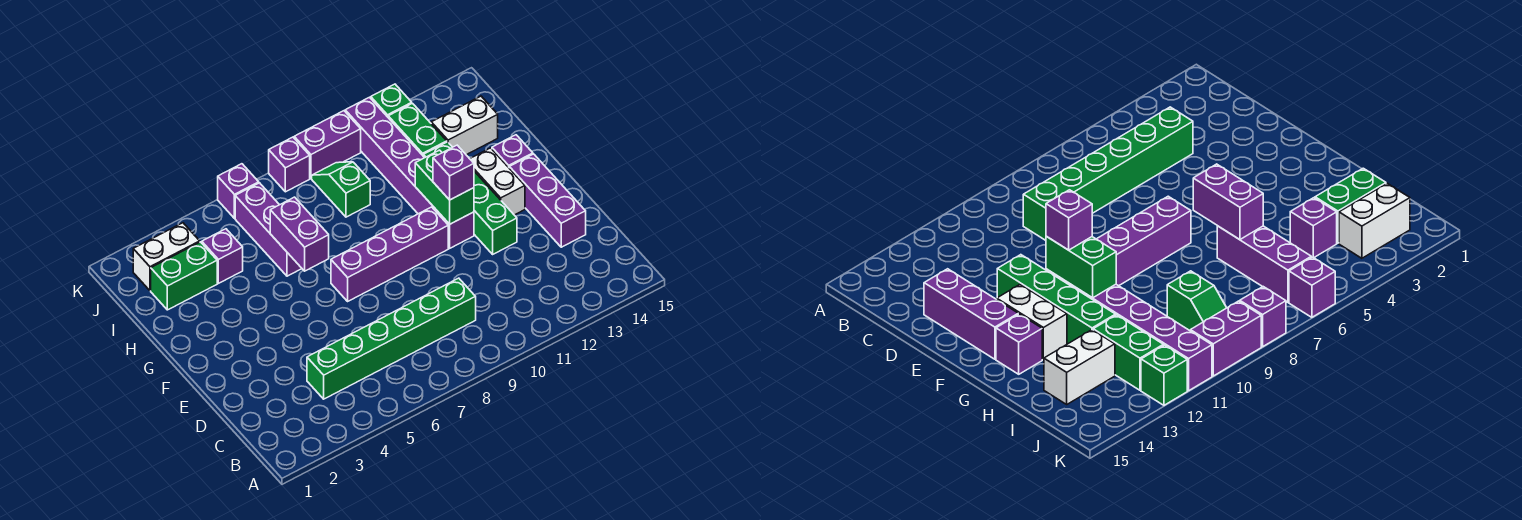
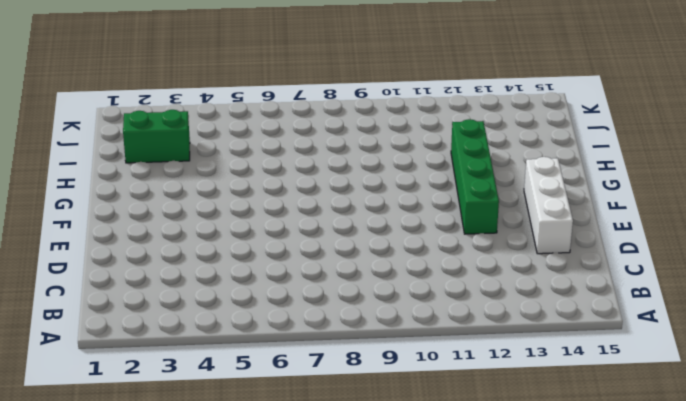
white brick D14:F14 level 1 -> purple brick D14:F14 level 1
none -> green brick C4:C9 level 1
none -> purple brick F7:F10 level 1
none -> purple brick F11:K11 level 1

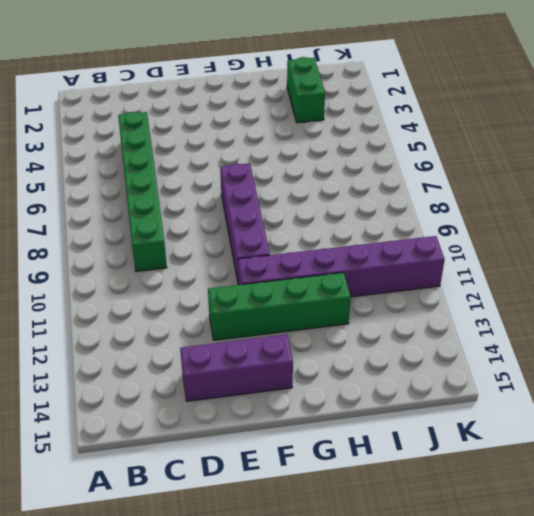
none -> white brick F13:G13 level 1
none -> purple brick G14 level 1
none -> purple brick H6:J6 level 1

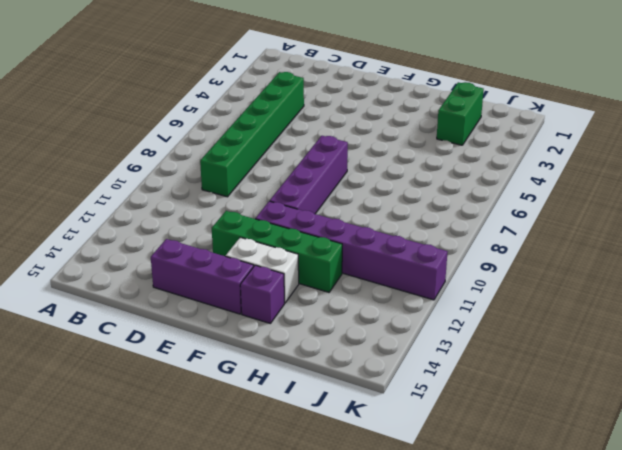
none -> purple brick H6:J6 level 1
none -> purple brick I4 level 1
none -> green slope I9:J9 level 1 top I

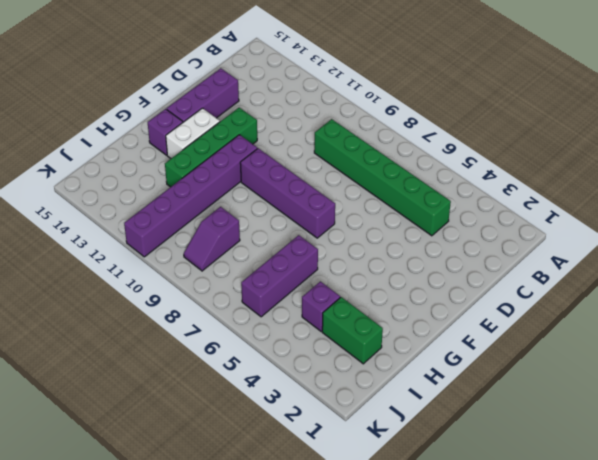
purple slope I9:J9 level 1 top I -> green slope I9:J9 level 1 top I
none -> green brick I12:J12 level 1
none -> white brick I13:I14 level 1
none -> white brick J2:J3 level 1

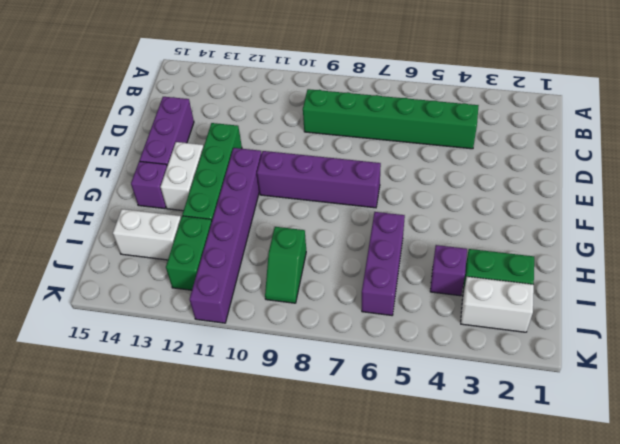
none -> purple brick K6 level 1
none -> purple brick K8 level 1
none -> purple brick K9:K10 level 1

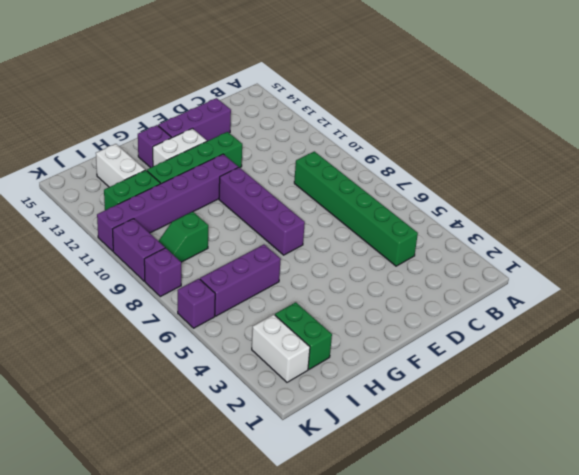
none -> purple brick I4 level 1
none -> green brick K12 level 1
none -> green brick F11:G11 level 2

